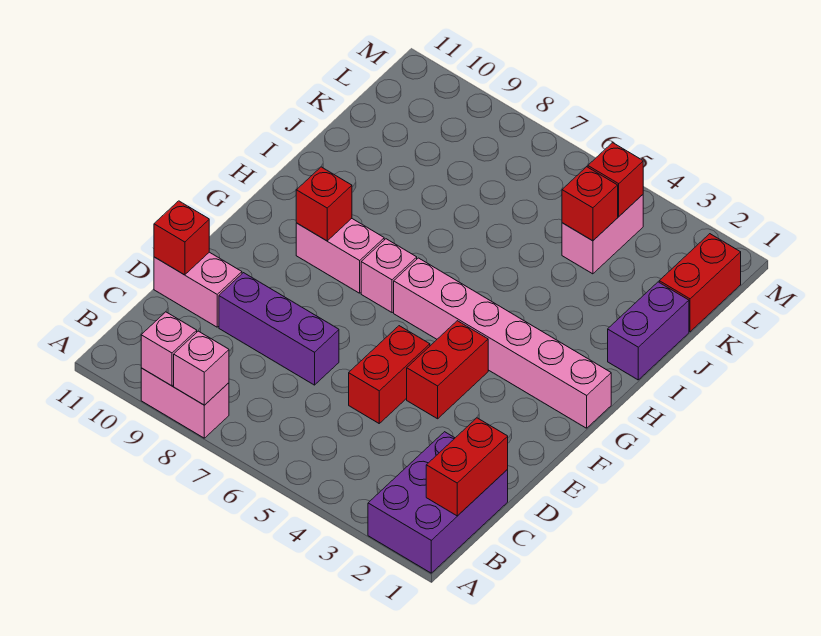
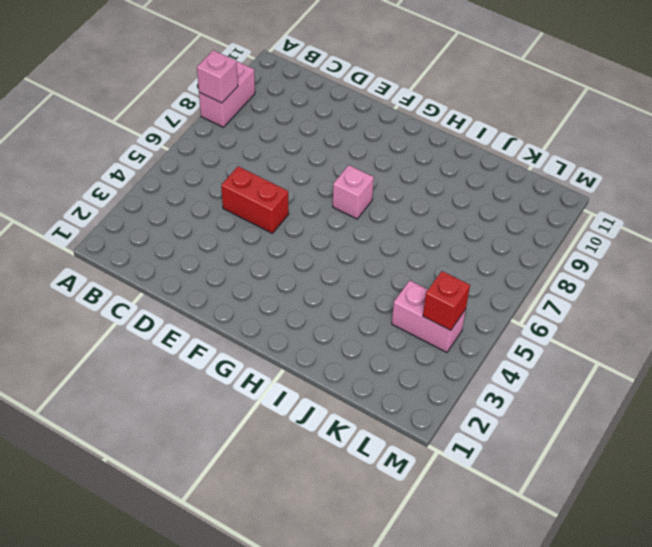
none -> purple brick A1:C2 level 1
none -> purple brick D7:D9 level 1
none -> pink brick D10:D11 level 1

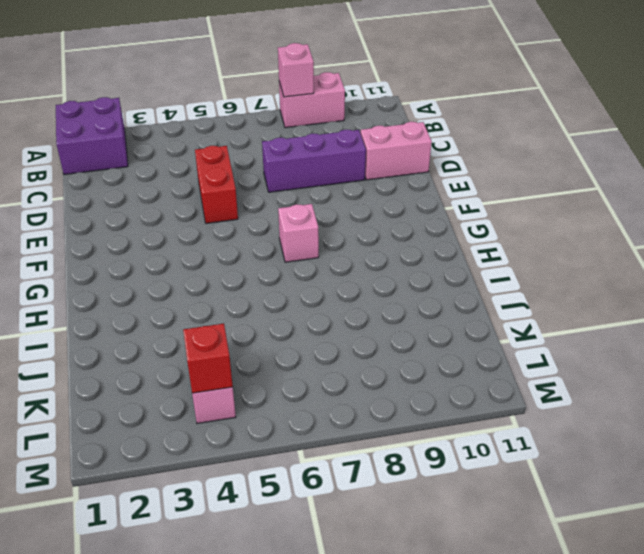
purple brick A1:B2 level 1 -> purple brick A1:C2 level 1
none -> red brick E4:F4 level 1
none -> pink brick G1:G6 level 1
none -> pink brick G8:G9 level 1

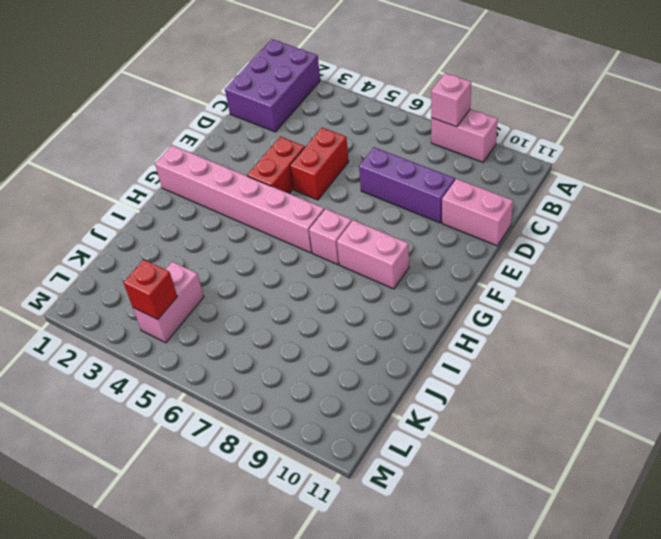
none -> purple brick I1:J1 level 1
none -> red brick K1:L1 level 1
none -> pink brick A9 level 2

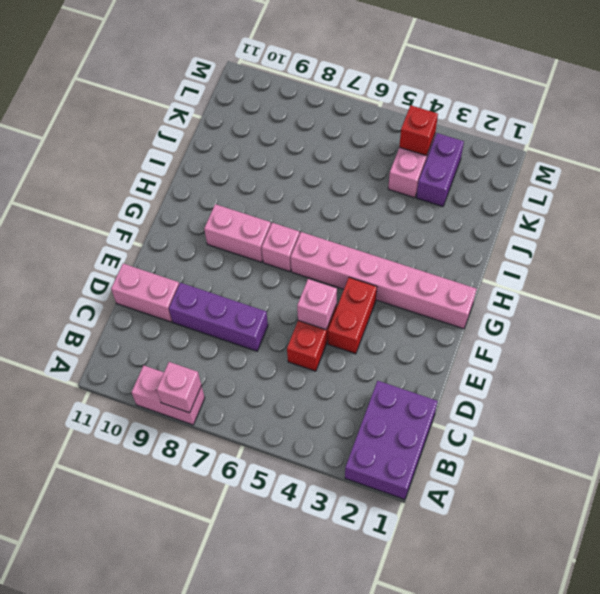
pink brick E5 level 2 -> pink brick A9 level 2
purple brick K3:L3 level 1 -> purple brick I1:J1 level 1
none -> red brick K1:L1 level 1
none -> red brick B1:C1 level 2
none -> red brick D11 level 2

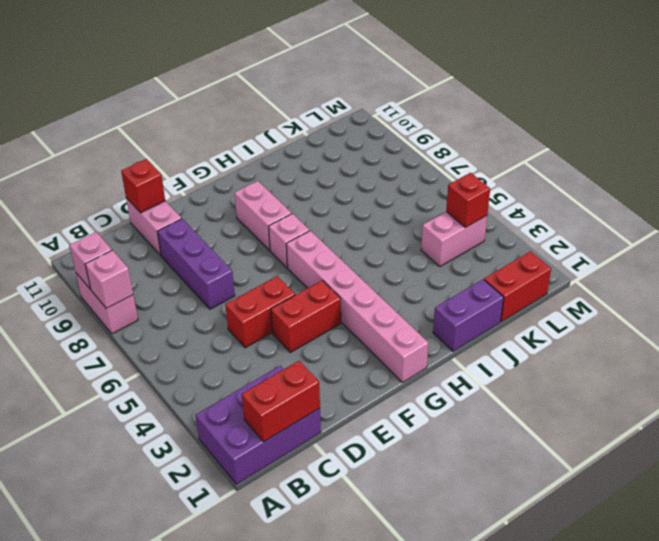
none -> red brick G9 level 2
none -> red brick K4 level 2

